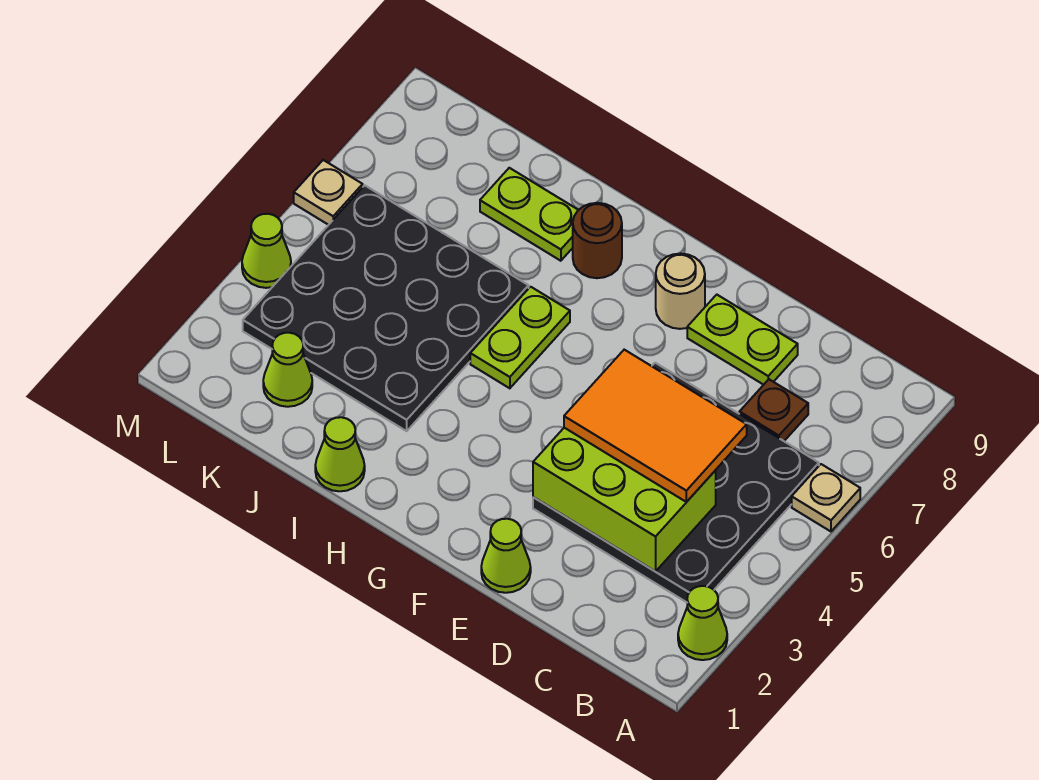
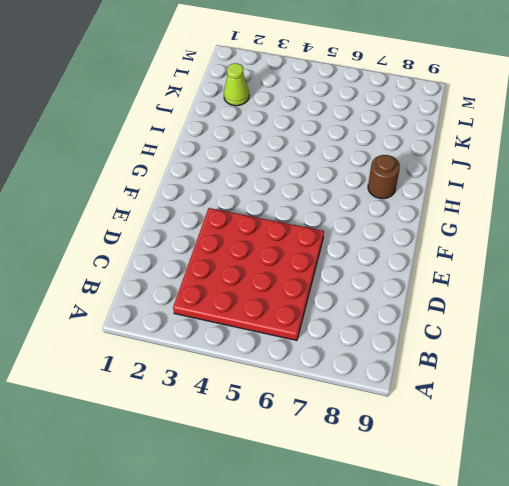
red plate B3:E6 level 1 -> black plate B3:E6 level 1
none -> lime cone A2 level 1
none -> tan plate A6 level 1
none -> brown plate C7 level 1

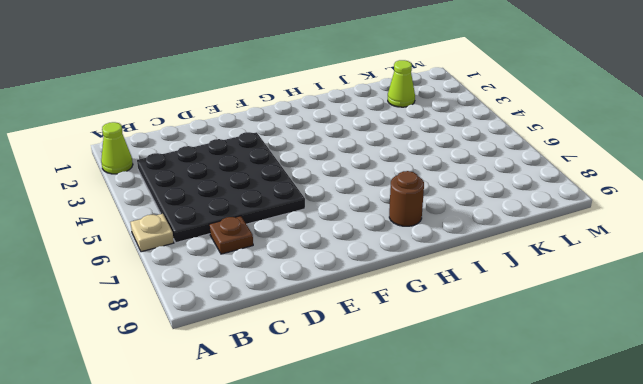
none -> lime plate D8:E8 level 1
none -> lime cone E1 level 1
none -> tan round brick F8 level 1

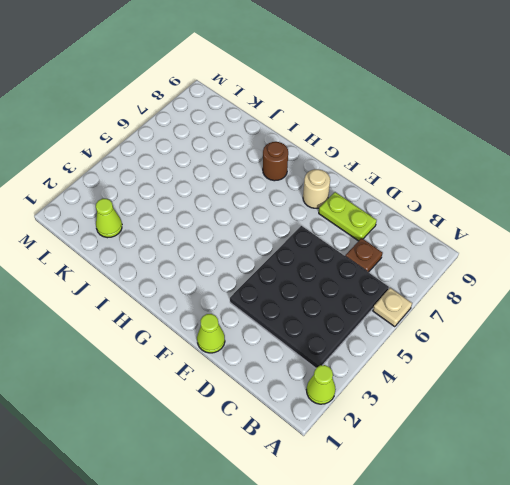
none -> lime plate H5:H6 level 1
none -> lime cone I1 level 1
none -> black plate I3:L6 level 1

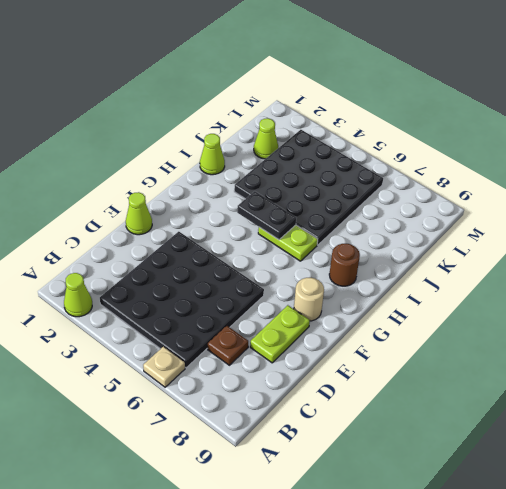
black plate H4:H5 level 2 -> none
none -> lime plate I8:J8 level 1
none -> lime cone M4 level 1
none -> tan plate M6 level 1

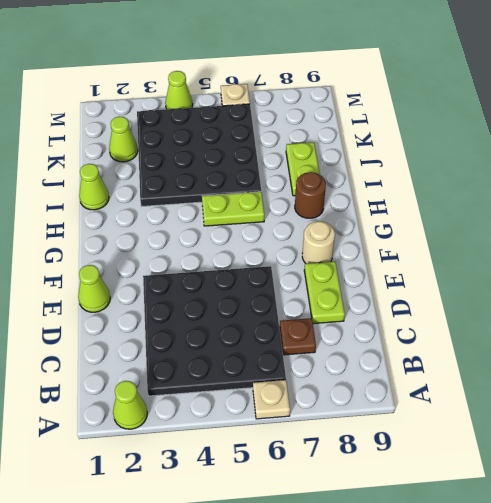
none -> lime brick C3:E4 level 2
none -> orange tile C4:E5 level 3

